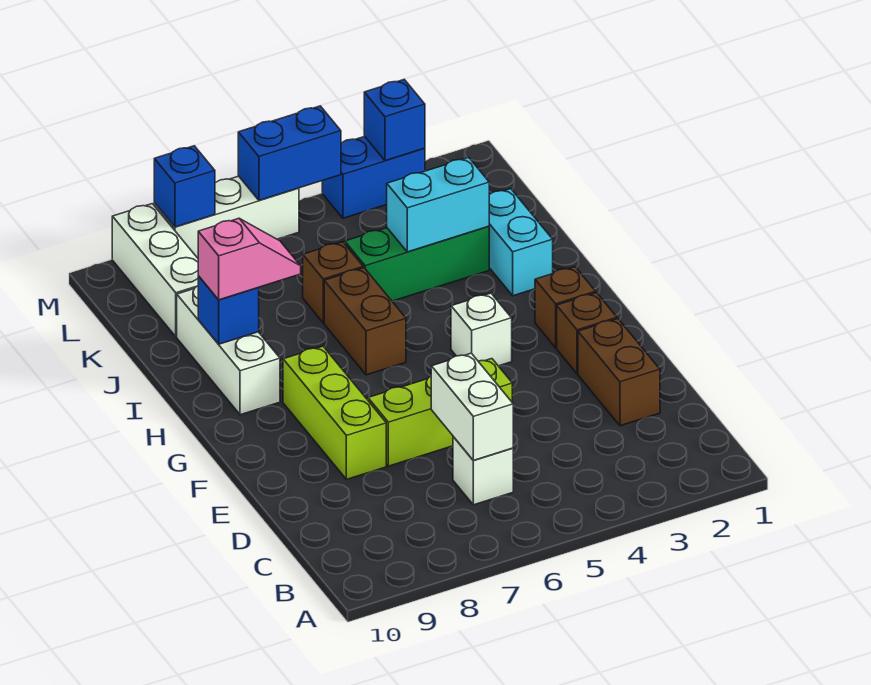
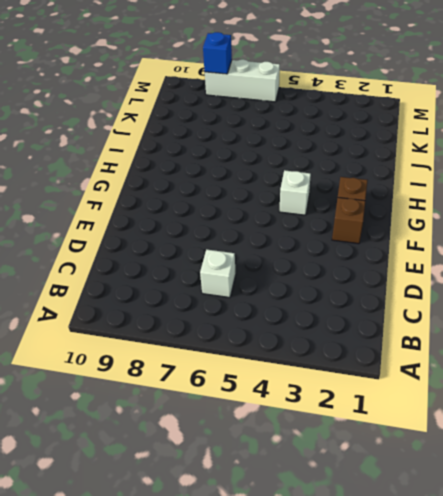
none -> brown brick D2:E2 level 1
none -> lime brick E5:E7 level 1
none -> lime brick E8:G8 level 1

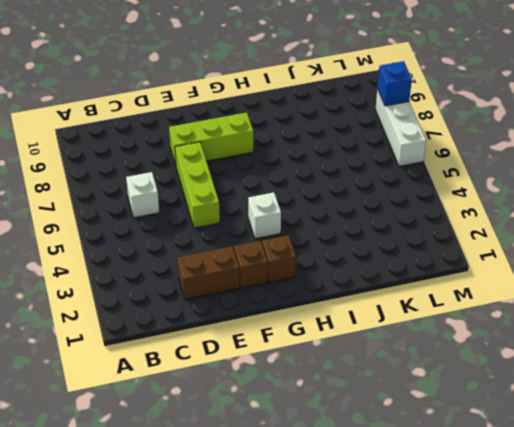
none -> brown brick H6:I6 level 1
none -> white brick H9:J9 level 1
none -> cyan brick I2:J2 level 1

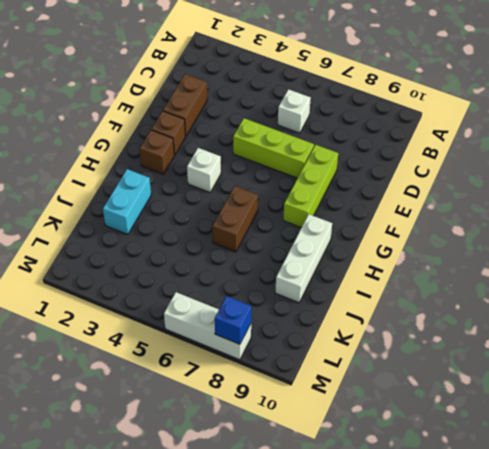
none -> green brick J3:J5 level 1
none -> brown brick J6 level 1
none -> white brick K9:M9 level 1

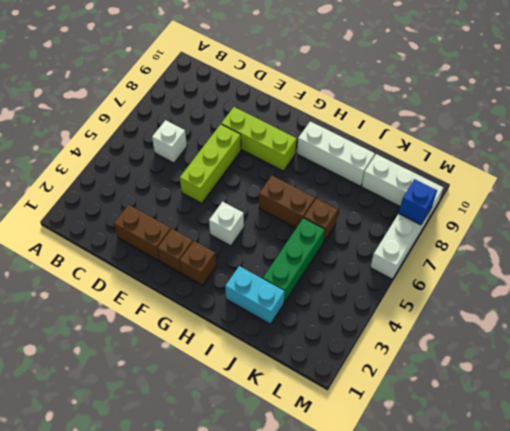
none -> blue brick M3:M4 level 1
none -> white brick C6:D6 level 2
none -> blue brick I9 level 2

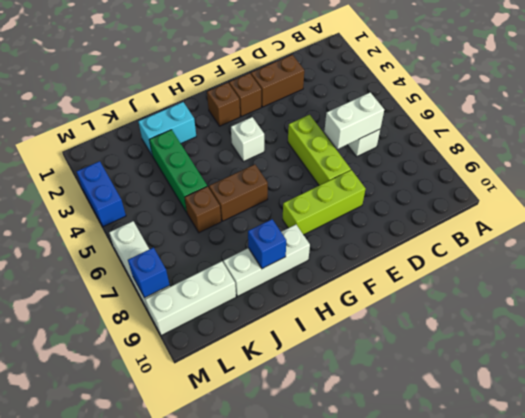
none -> cyan brick J3:J4 level 2
none -> blue brick M3 level 2
none -> blue brick M5:M6 level 2

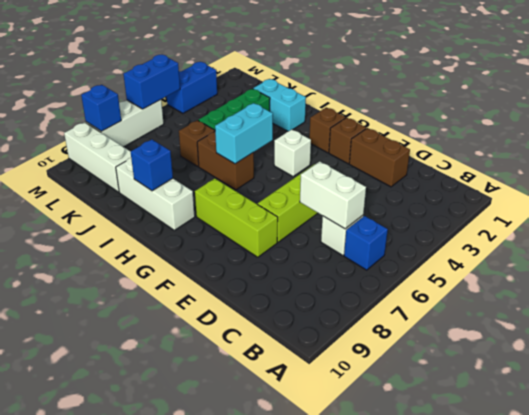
blue brick B6 level 1 -> blue brick M3 level 2
cyan brick H5:H6 level 2 -> cyan brick J3:J4 level 2
none -> pink slope I8:I9 level 3 top 9

